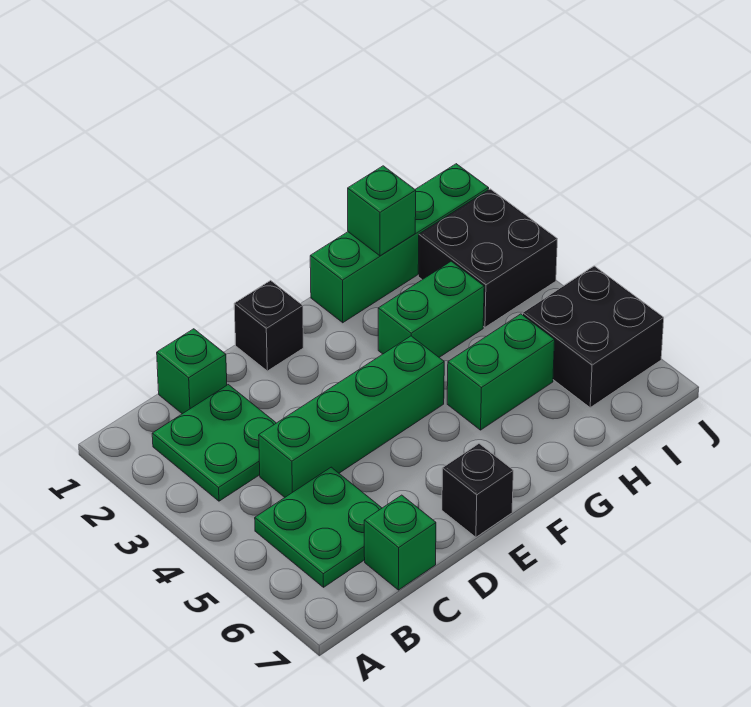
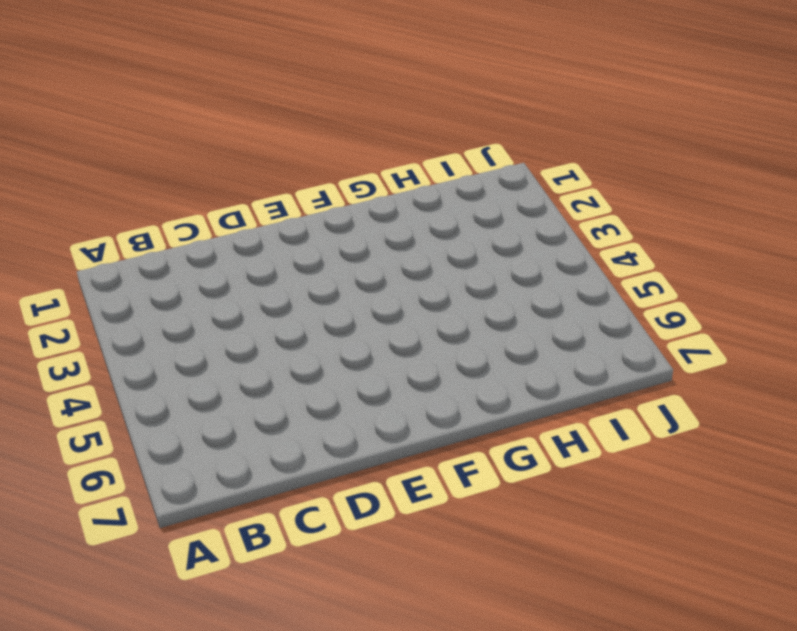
none -> green plate B2:C3 level 1
none -> green plate B5:C6 level 1
none -> green brick C1 level 1

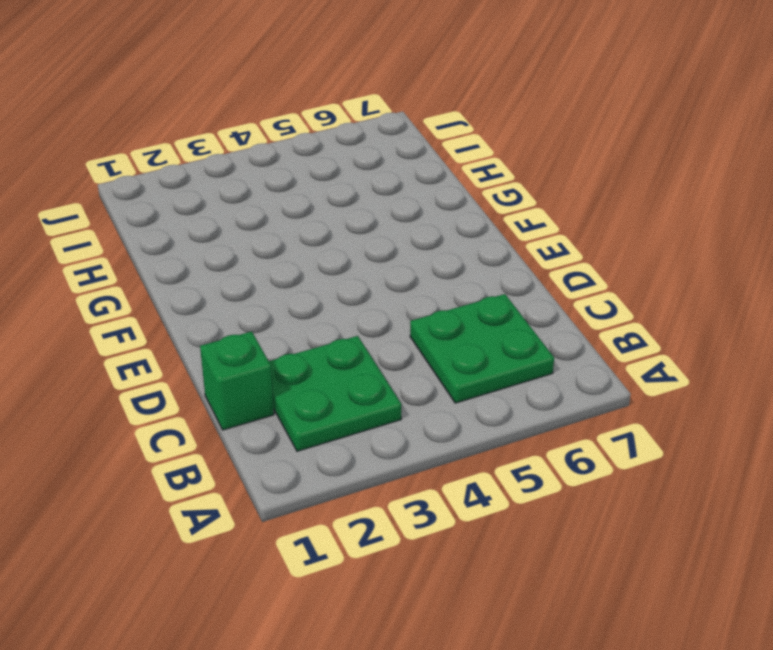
none -> green brick C4:F4 level 1
none -> green brick C7 level 1
none -> black brick E1 level 1

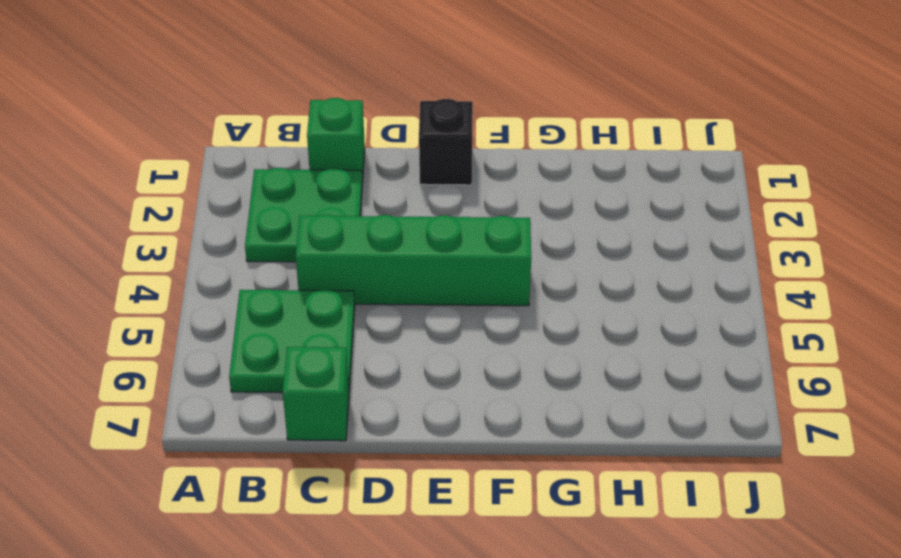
none -> black brick E7 level 1
none -> green brick G1:J1 level 1
none -> green brick G3:H3 level 1

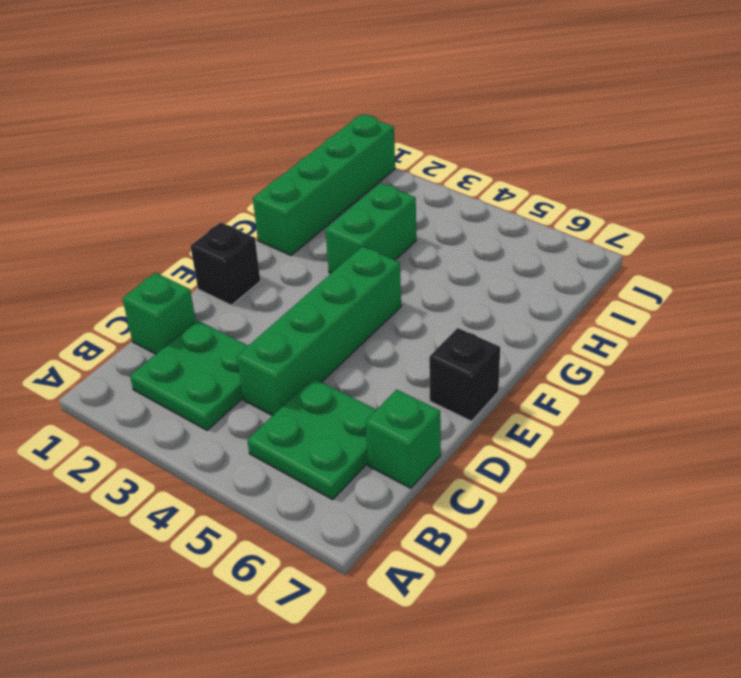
none -> green brick G5:H5 level 1
none -> black brick I2:J3 level 1
none -> black brick I5:J6 level 1

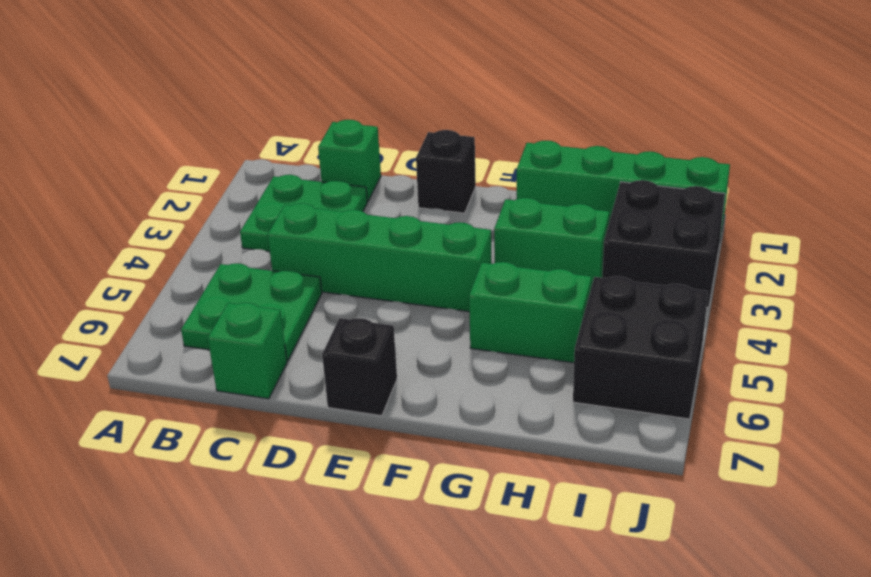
none -> green brick H1 level 2

